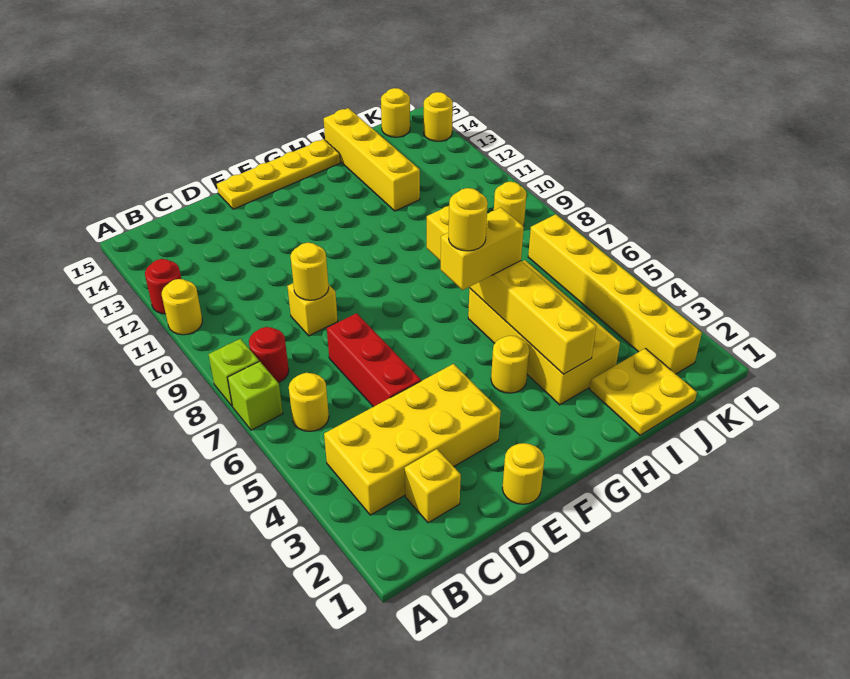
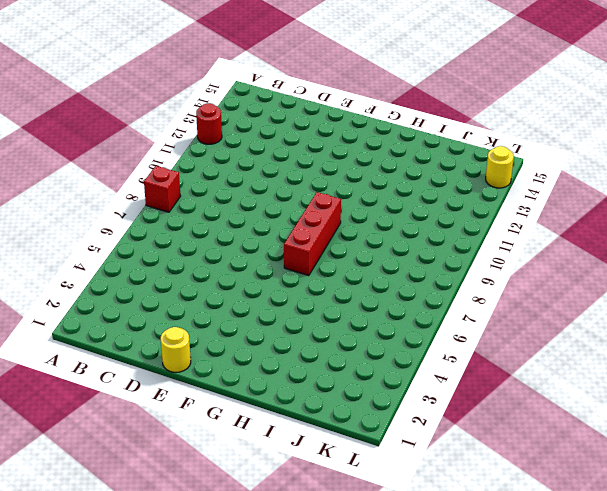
red brick A8 level 1 -> lime brick A8 level 1
red brick G7:G9 level 1 -> red brick D5:D7 level 1
none -> lime brick A7 level 1
none -> yellow round brick A11 level 1
none -> yellow brick B3:E4 level 1

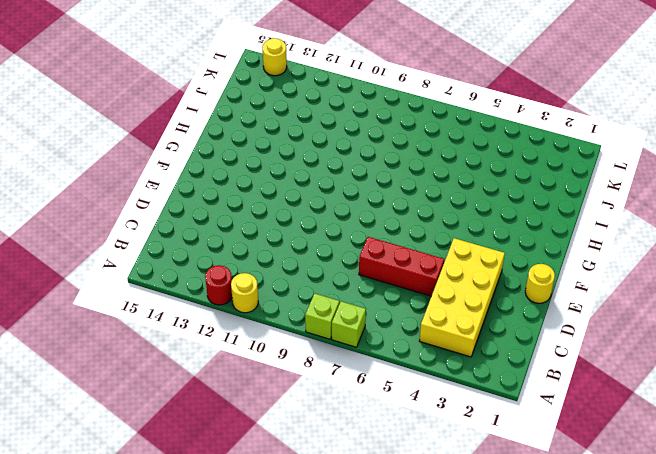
none -> yellow round brick B6 level 1
none -> red round brick B8 level 1
none -> yellow brick C2 level 1

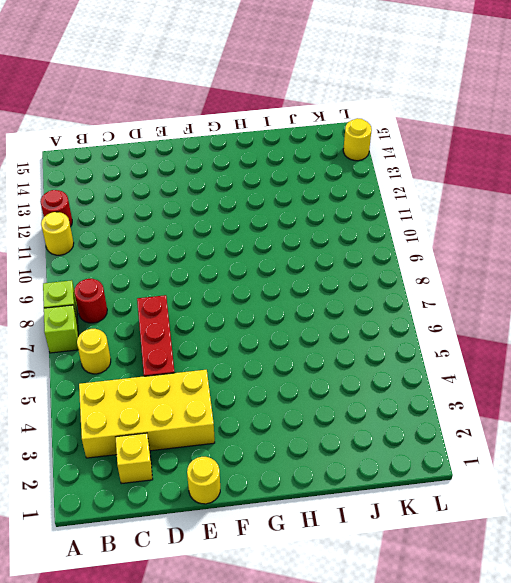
none -> yellow brick D9 level 1
none -> yellow plate E15:H15 level 1
none -> yellow round brick G4 level 1

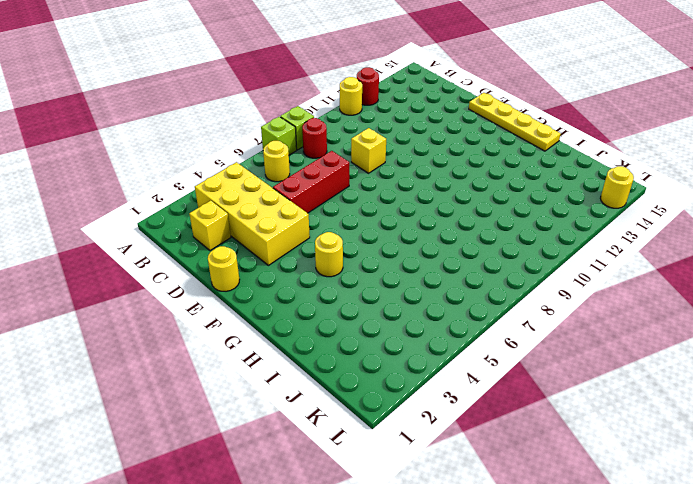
none -> yellow brick H3:I6 level 1
none -> yellow plate I1:J2 level 1
none -> yellow brick I12:I15 level 1

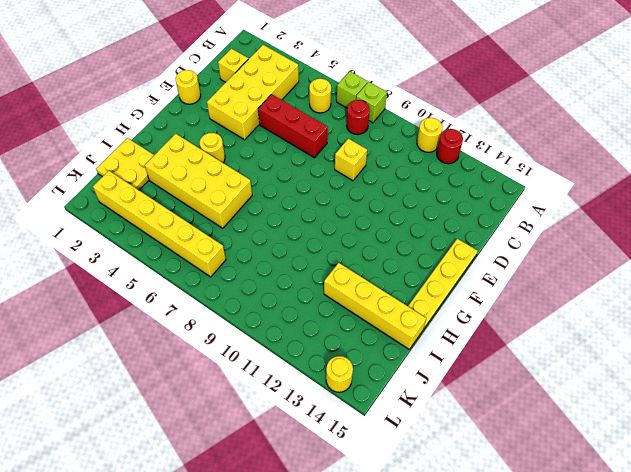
none -> yellow round brick K9 level 1
none -> yellow round brick K15 level 1
none -> yellow round brick D9 level 2

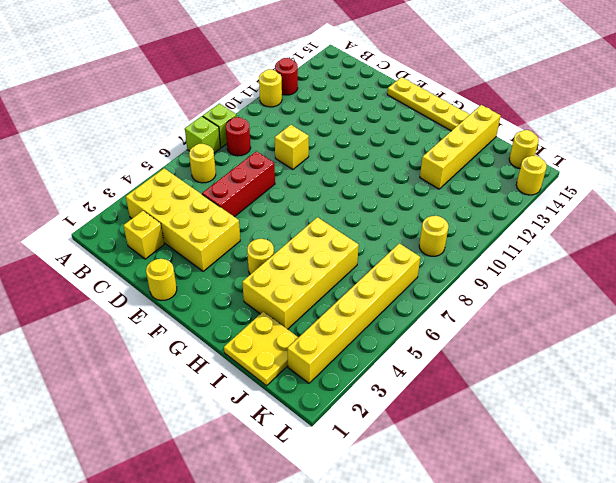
none -> yellow round brick D9 level 2
none -> yellow brick H3:H8 level 2
none -> yellow brick G6:H6 level 3

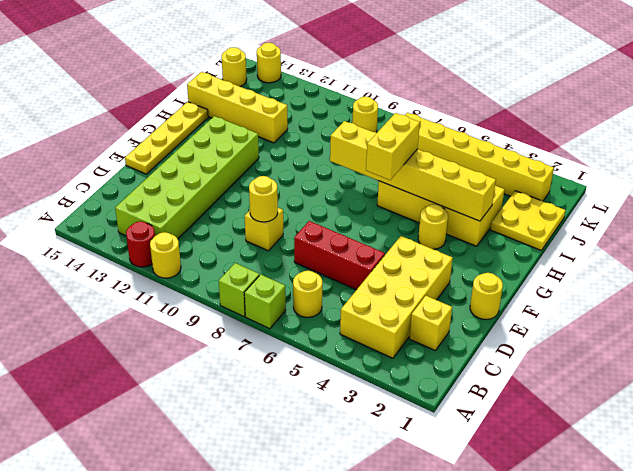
lime brick B12:G13 level 1 -> none
none -> red round brick B8 level 1
none -> yellow round brick G6 level 4

